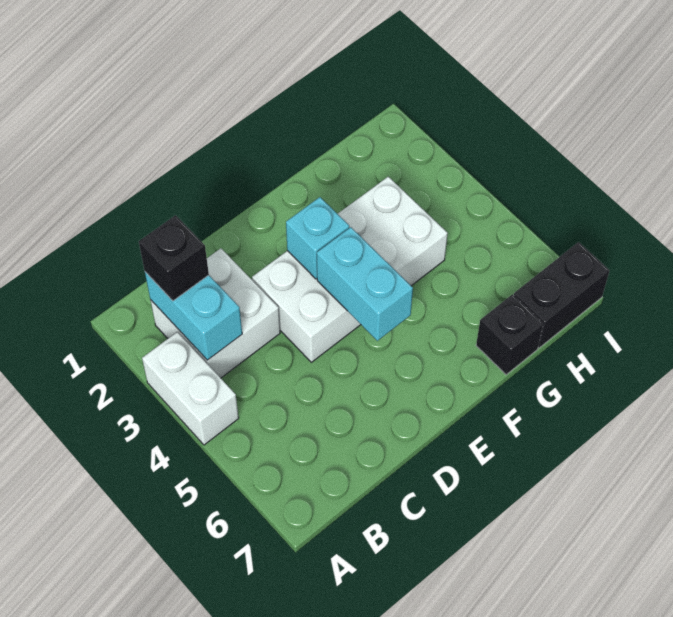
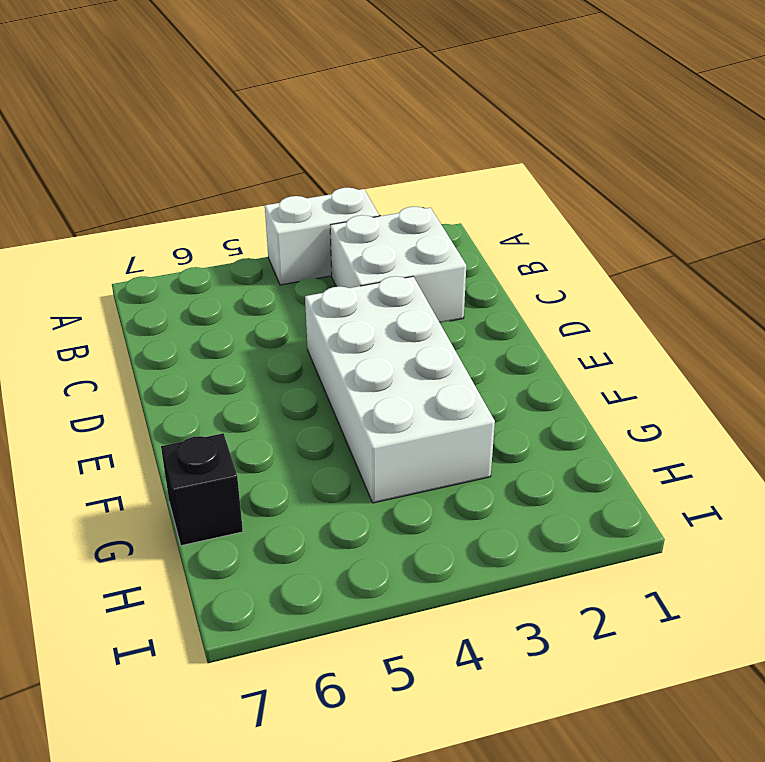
none -> black brick H7:I7 level 1
none -> cyan brick B2:B3 level 2

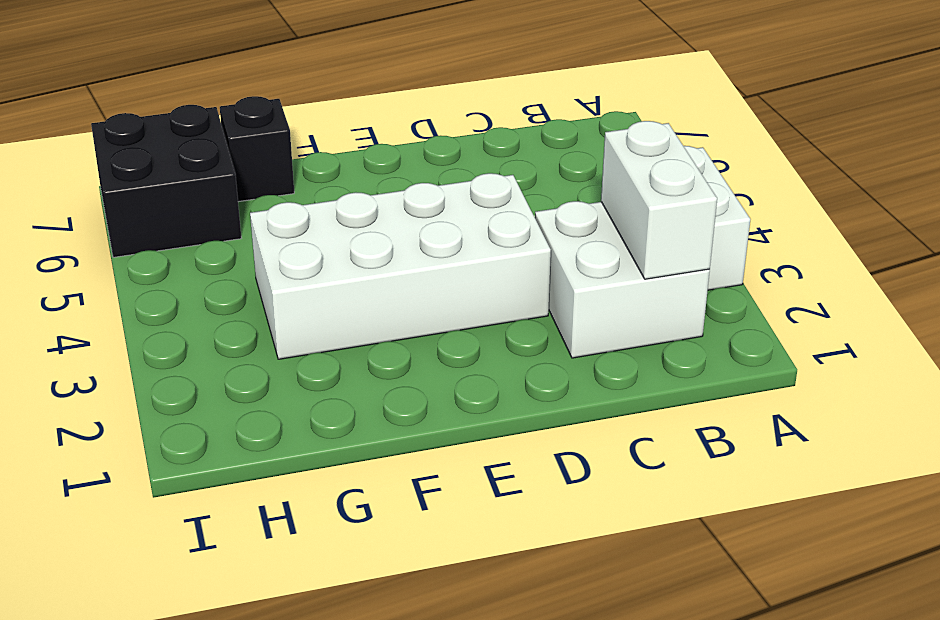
white brick B2:B3 level 2 -> cyan brick B2:B3 level 2
black brick H6:I7 level 1 -> black brick H7:I7 level 1
none -> cyan brick E3 level 2
none -> cyan brick E4:E5 level 2

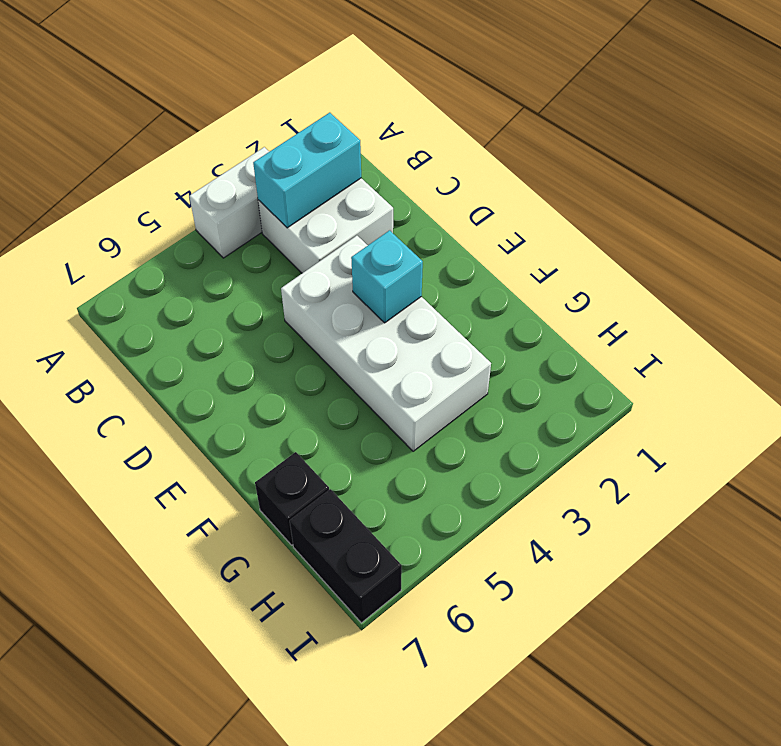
none -> cyan brick E4:E5 level 2
none -> black brick B2 level 3

